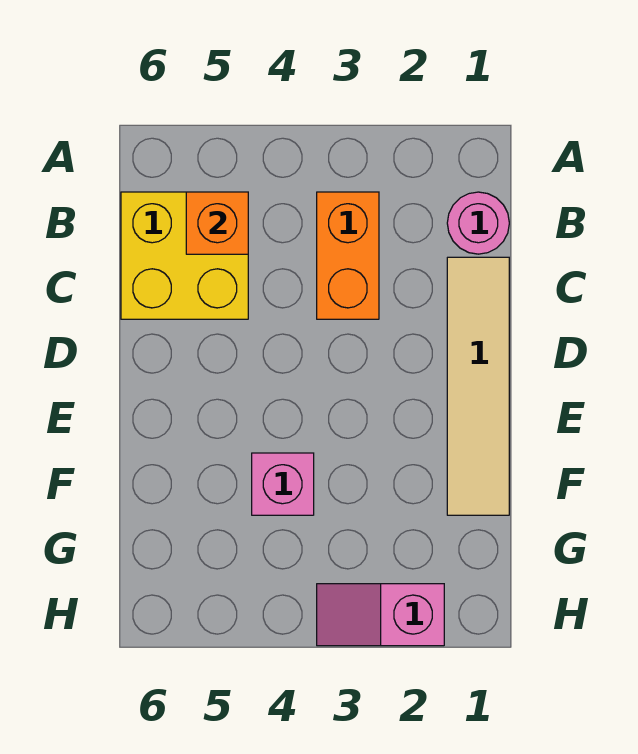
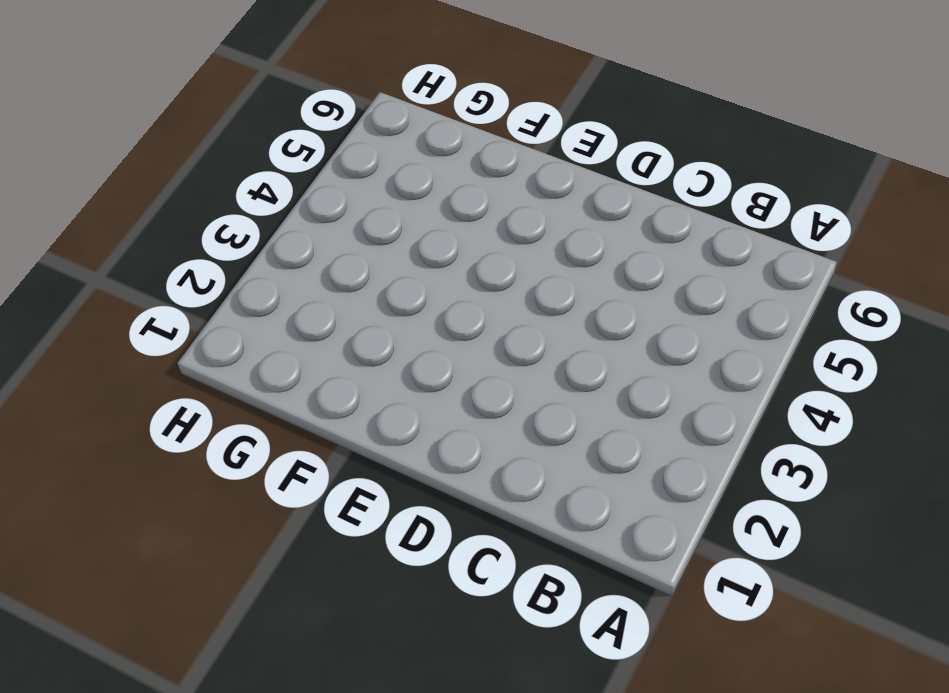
none -> pink round brick B1 level 1
none -> orange brick B3:C3 level 1

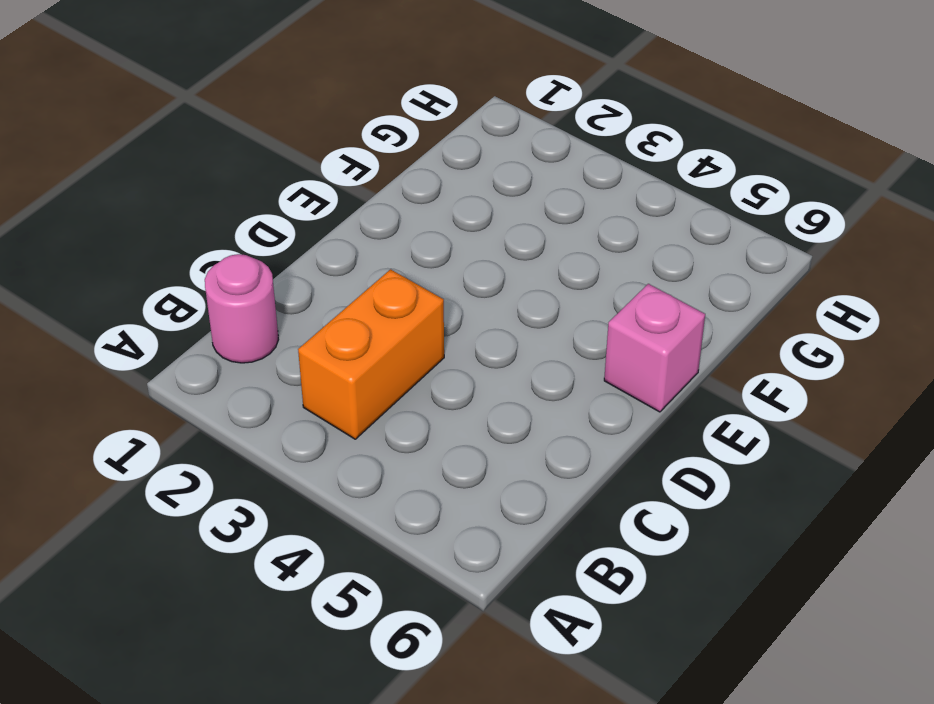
pink brick E6 level 1 -> pink brick F4 level 1
none -> yellow brick B5:C6 level 1
none -> tan tile C1:F1 level 1

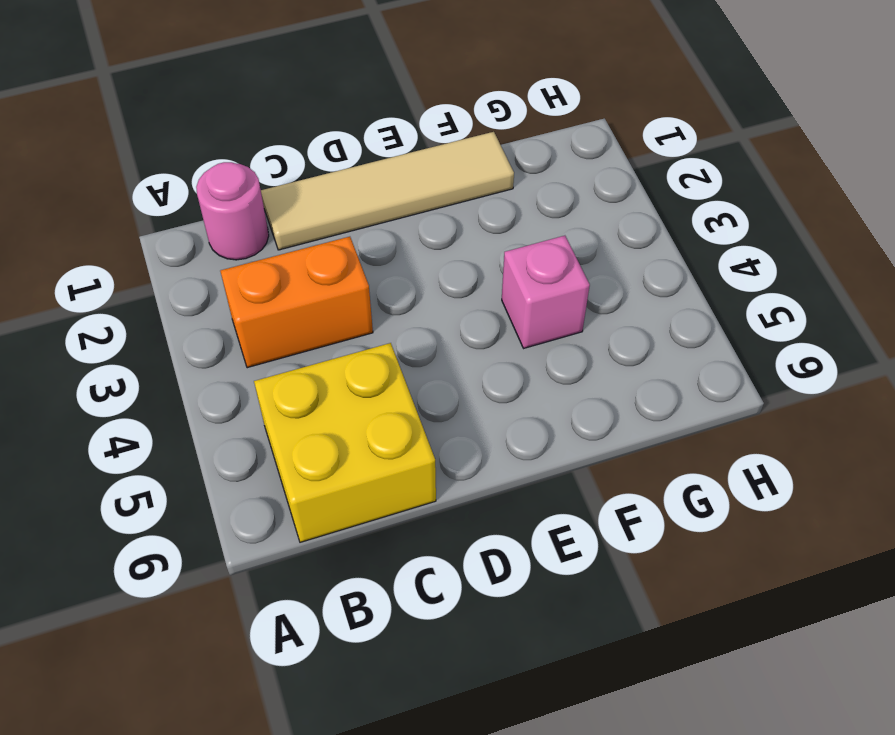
none -> pink slope H2:H3 level 1 top 2
none -> orange brick B5 level 2

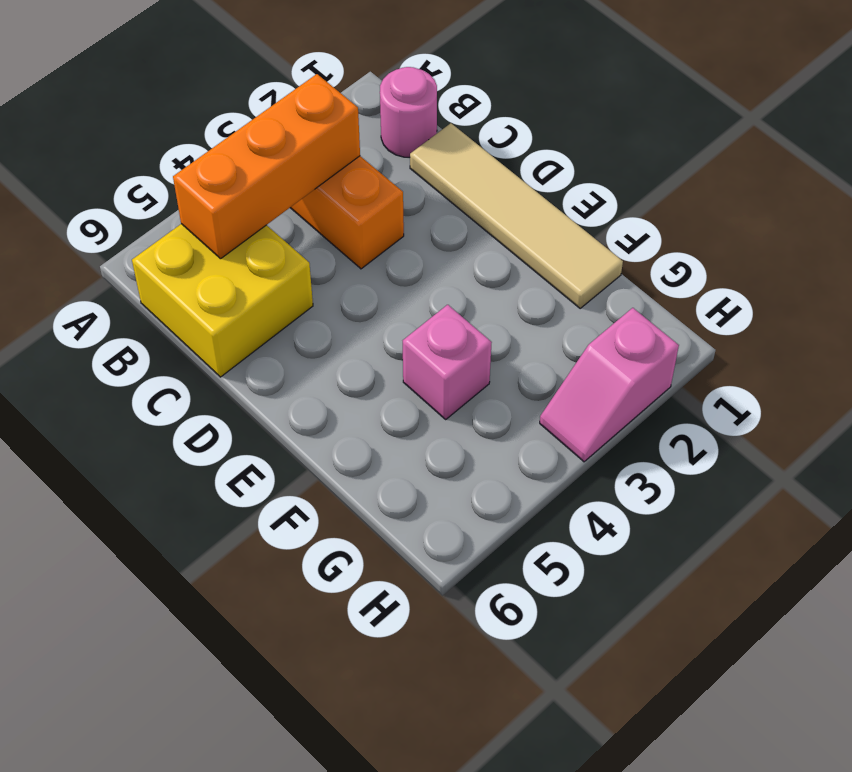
orange brick B3:B5 level 2 -> orange brick B5 level 2

